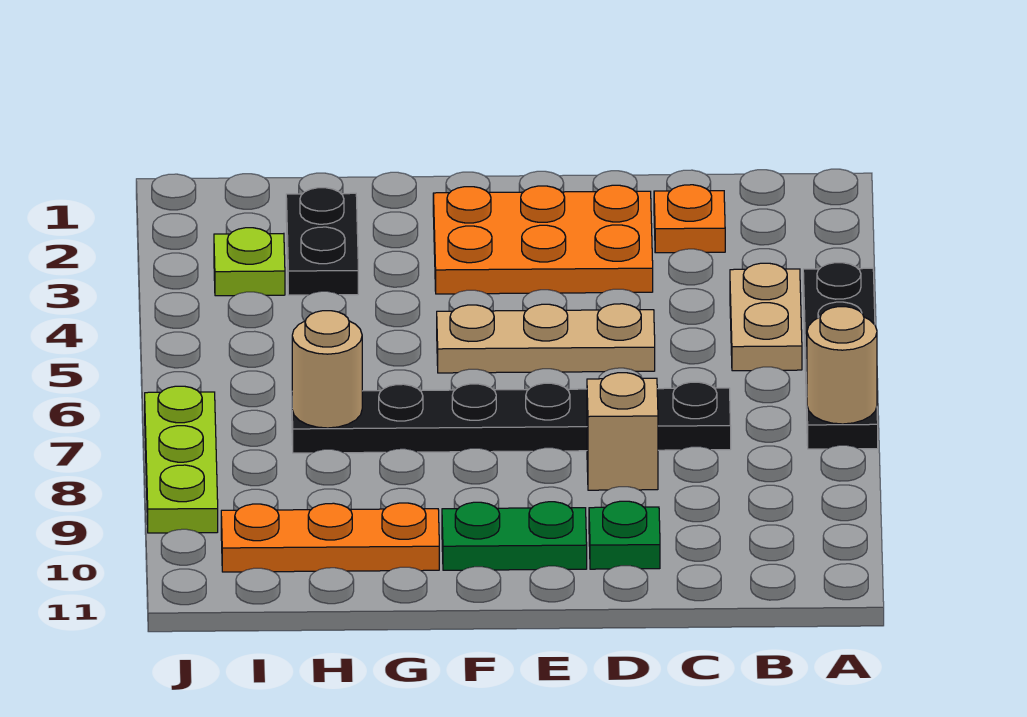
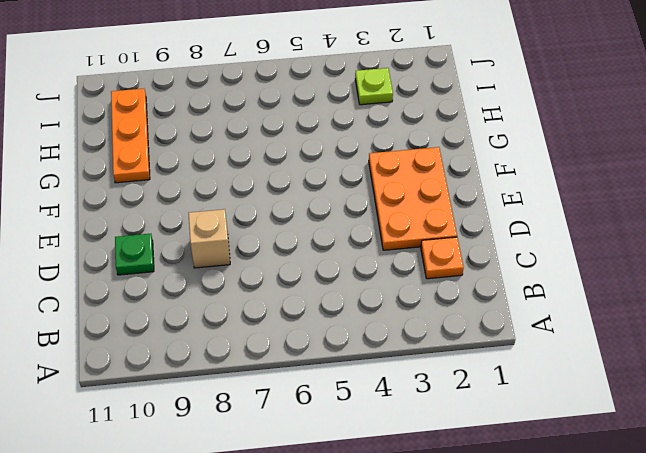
none -> black plate A4:A7 level 1
none -> tan plate B4:B5 level 1
none -> black plate C7:H7 level 1

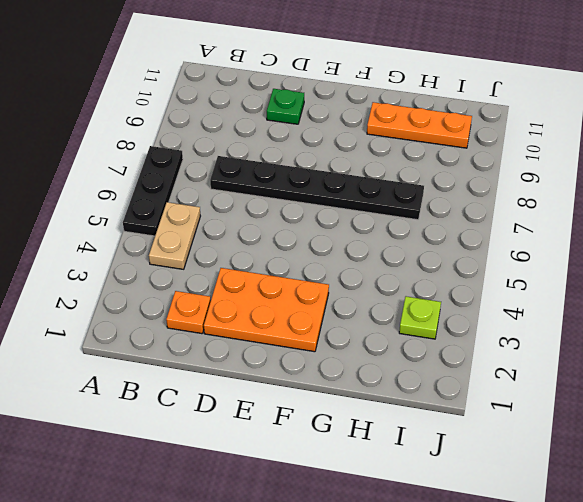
black plate A5:A7 level 1 -> black plate A4:A7 level 1
none -> tan plate D5:F5 level 1
none -> tan brick D8 level 1
none -> green plate E10:F10 level 1

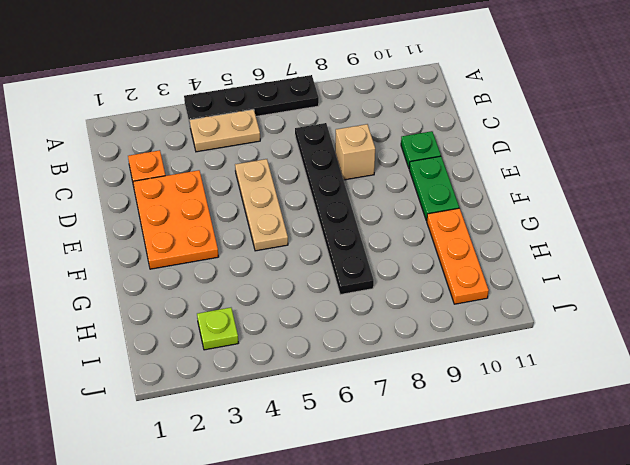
none -> black plate H2:H3 level 1
none -> lime plate J7:J9 level 1
none -> tan round brick A7 level 2

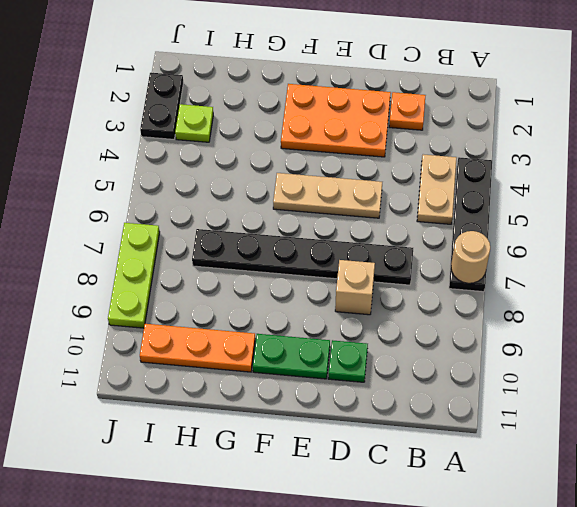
black plate J2:J3 level 1 -> black plate H2:H3 level 1
none -> tan round brick H7 level 2

